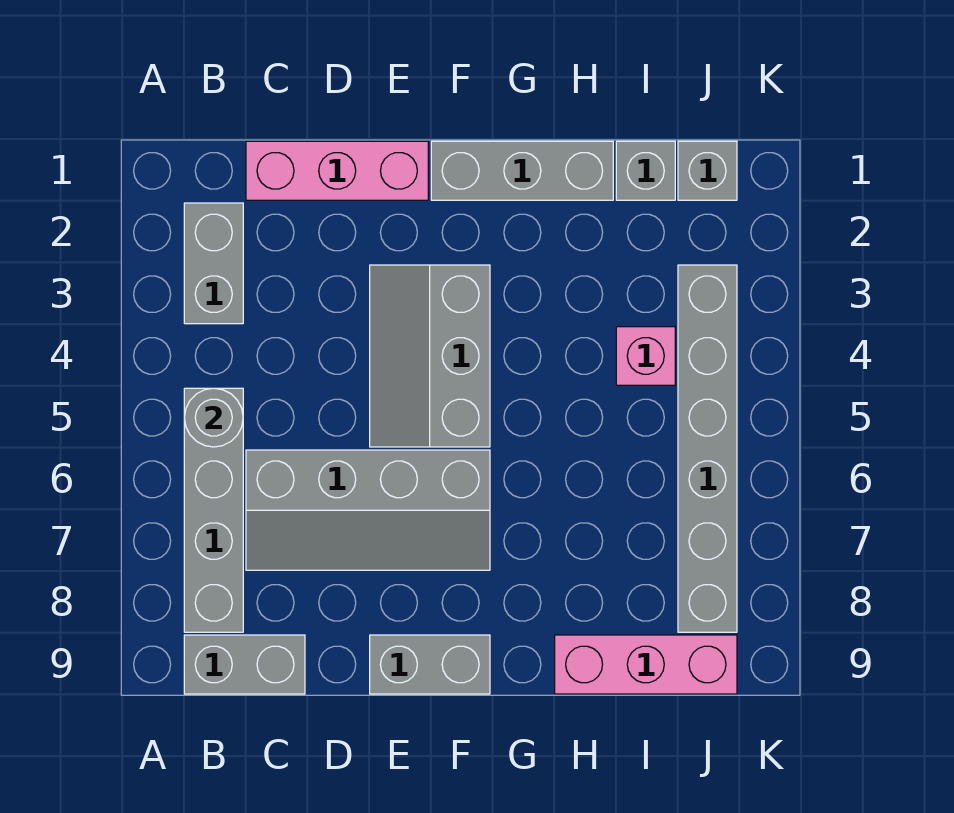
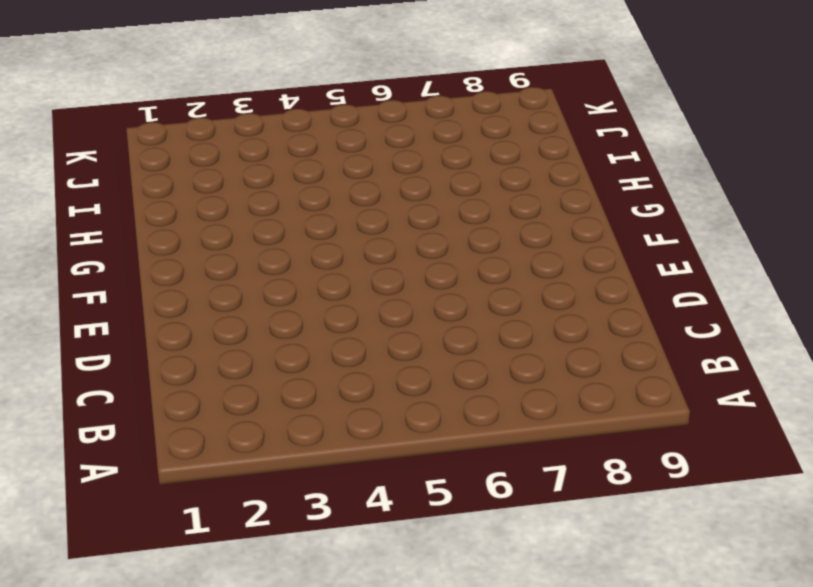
none -> grey brick B2:B3 level 1
none -> grey brick B5:B8 level 1
none -> grey brick B9:C9 level 1

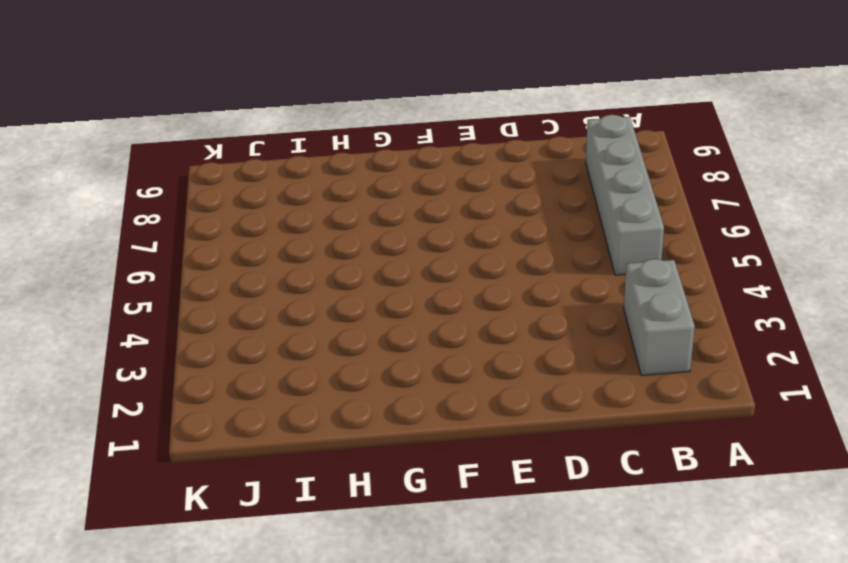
none -> grey brick B9:C9 level 1
none -> pink brick C1:E1 level 1
none -> grey slope C6:F7 level 1 top 6

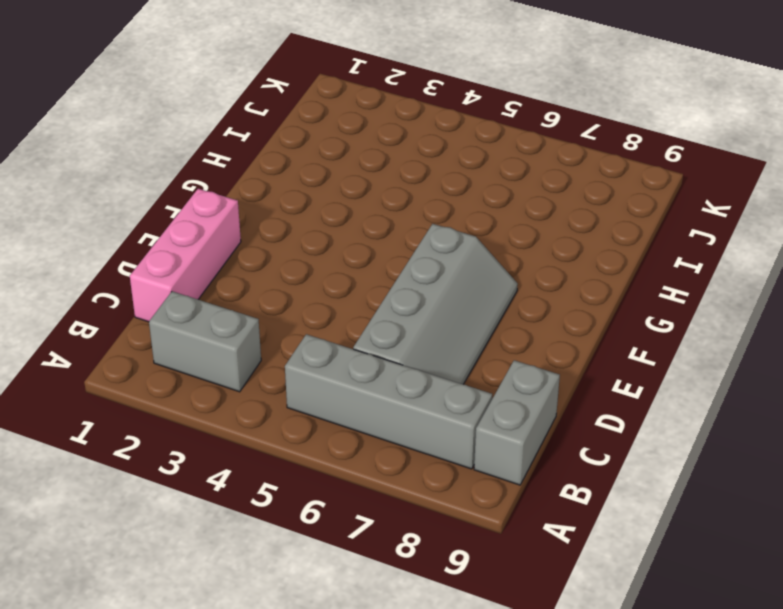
none -> grey slope E3:F5 level 1 top F
none -> grey brick E9:F9 level 1
none -> grey brick F1:H1 level 1

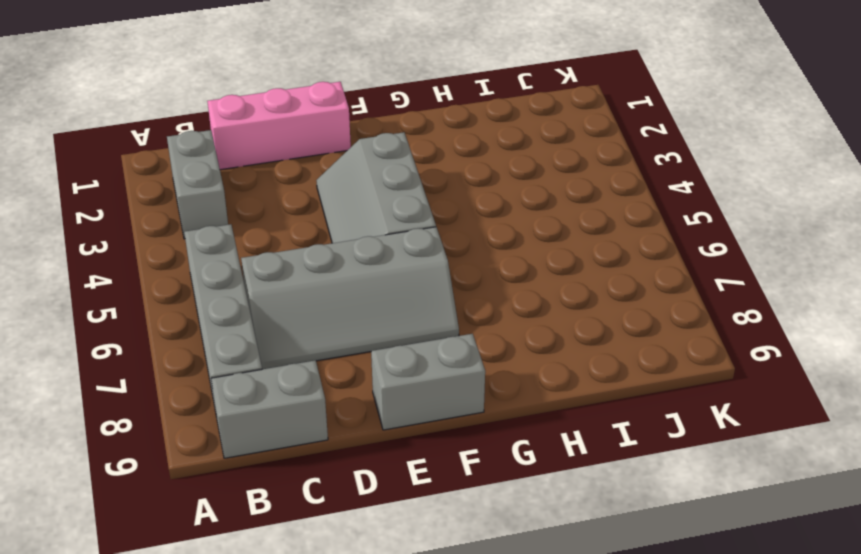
none -> grey brick F1:H1 level 1
none -> pink brick H9:J9 level 1
none -> grey brick I1 level 1

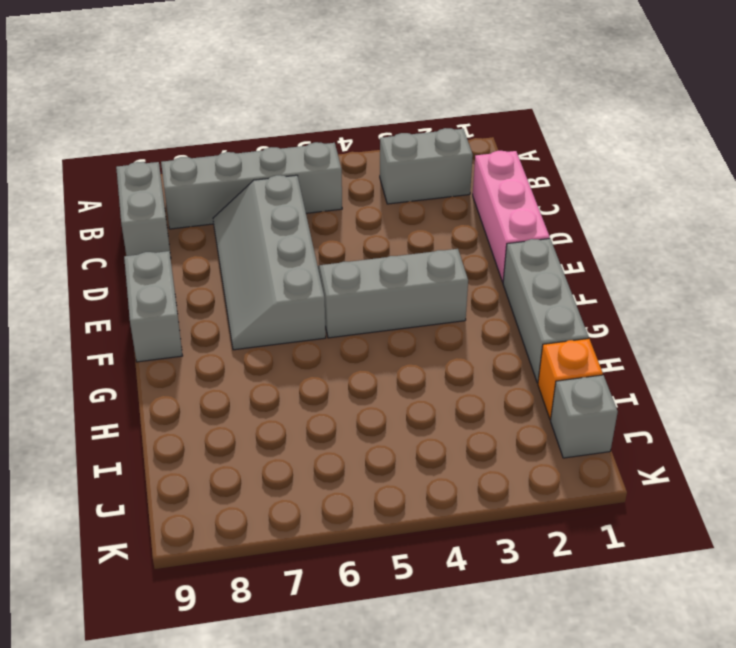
orange brick I1 level 1 -> grey brick I1 level 1
none -> pink brick H9:J9 level 1
none -> pink brick I4 level 1
none -> grey brick J3:J8 level 1

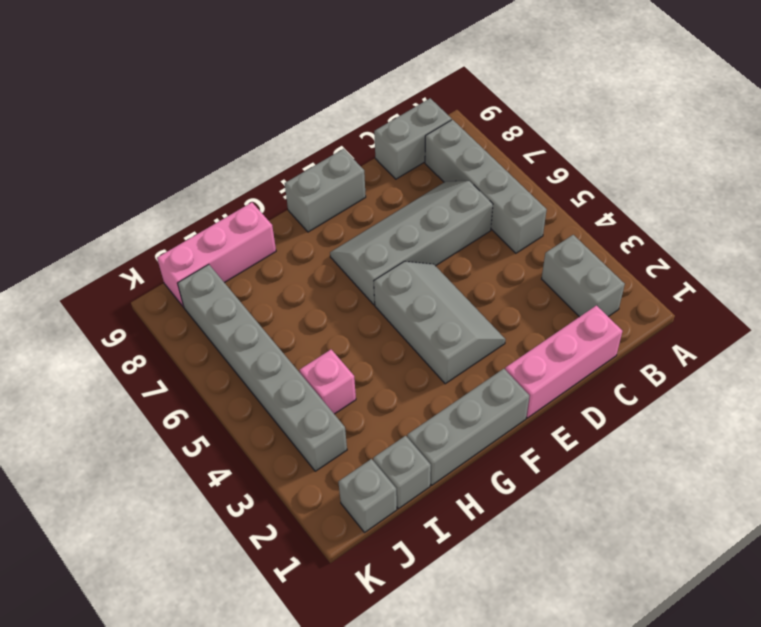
none -> grey round brick B5 level 2

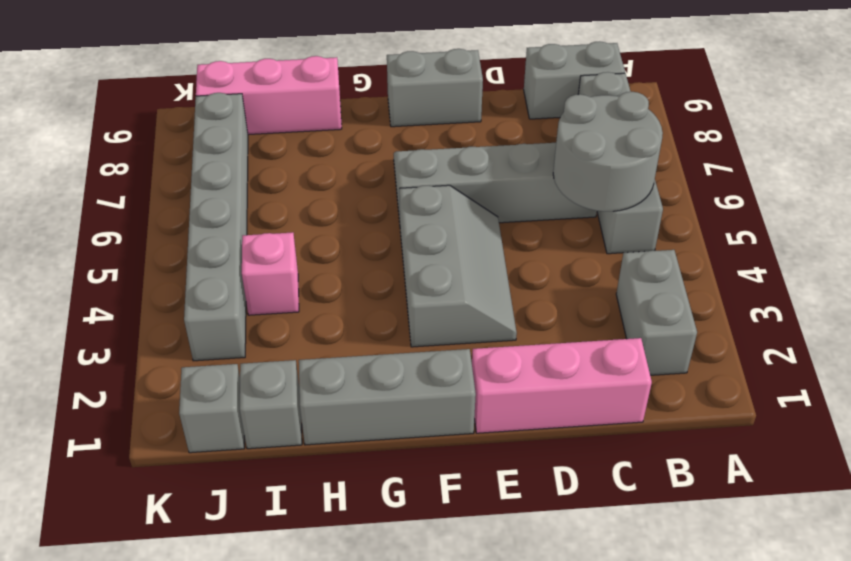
grey round brick B5:C6 level 2 -> grey round brick B5 level 2

